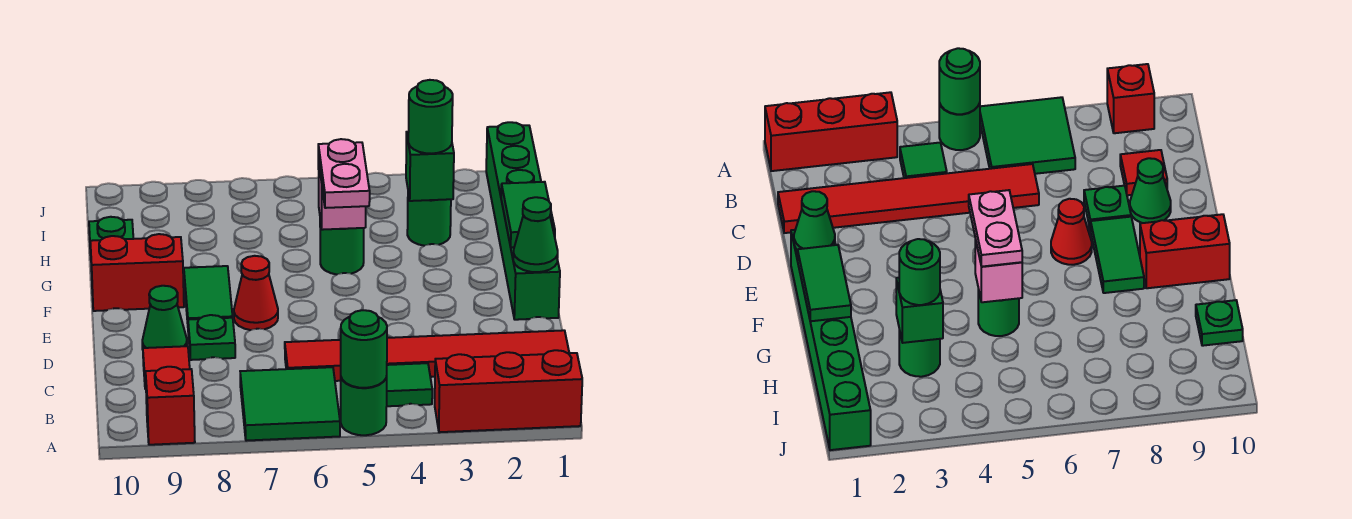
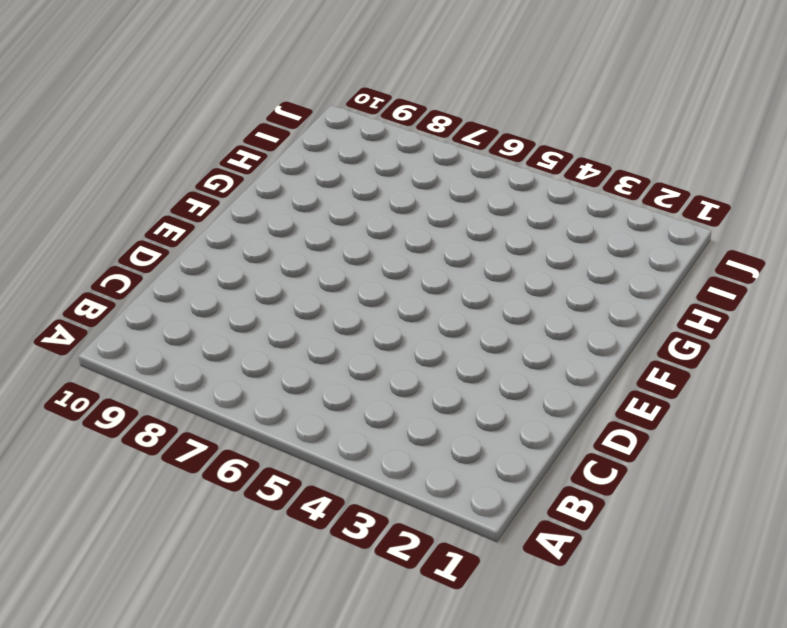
none -> red brick A1:A3 level 1
none -> green round brick A5 level 1
none -> green tile A6:B7 level 1

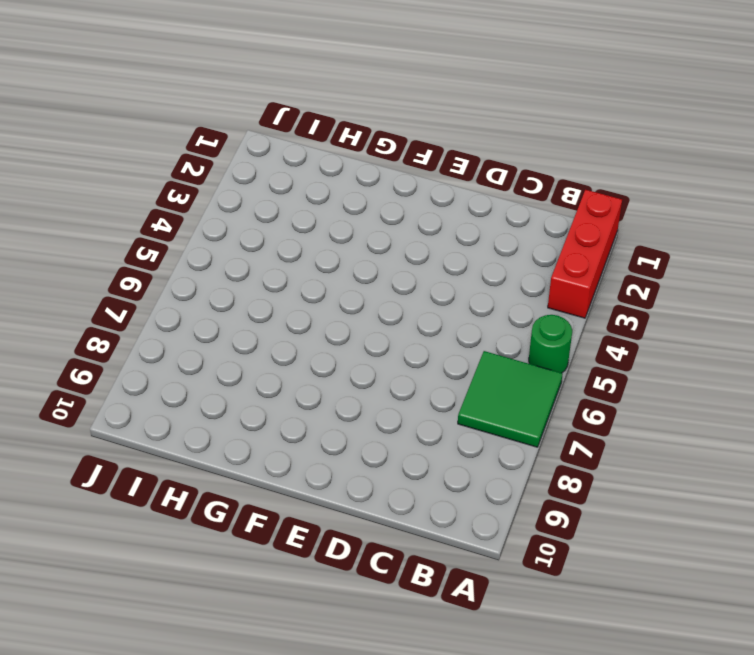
none -> red brick A9 level 1
none -> green tile B4 level 1
none -> red tile C1:C6 level 1

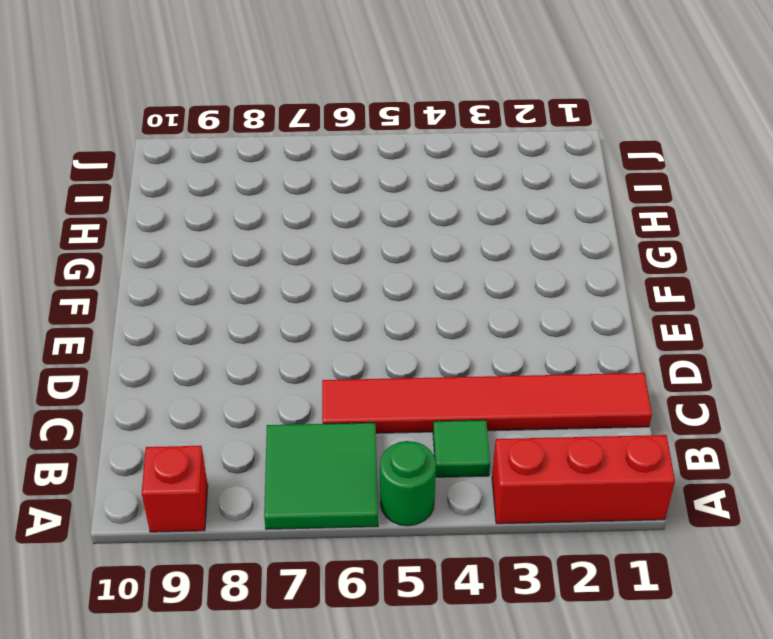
none -> red tile C9 level 1
none -> green plate D8 level 1
none -> green cone D9 level 1

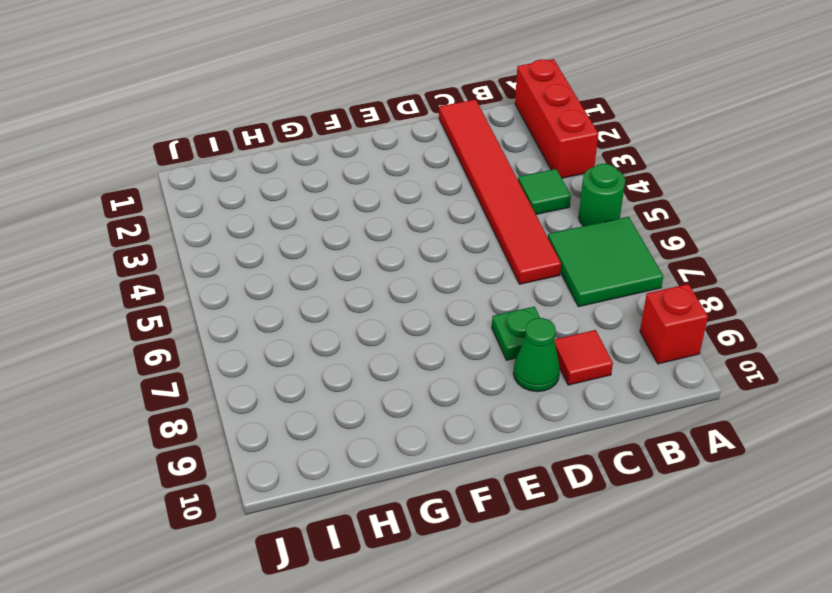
none -> green brick E1:J1 level 1
none -> red cone E7 level 1
none -> green tile E8:F8 level 1

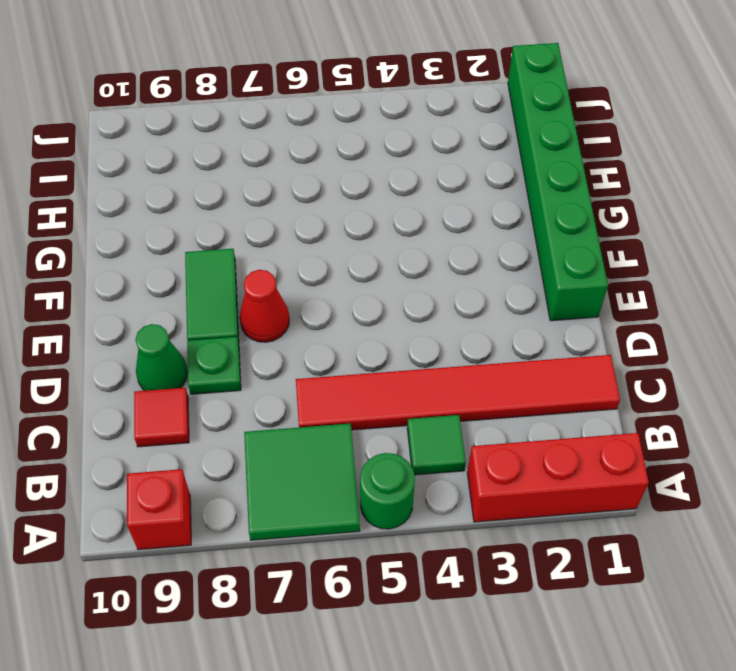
none -> red brick F9:F10 level 1
none -> green round brick G5 level 1
none -> green round brick H3 level 1

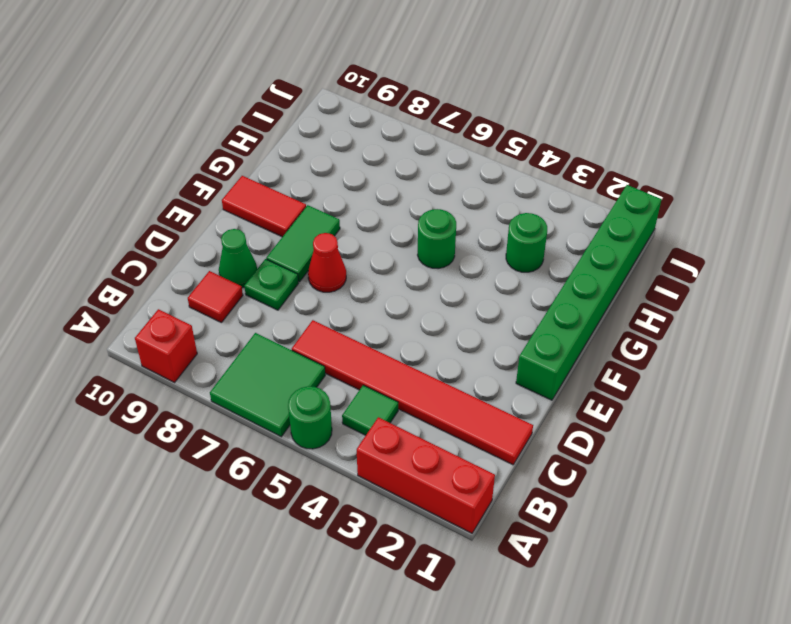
red tile F9:F10 level 1 -> red brick F9:F10 level 1
none -> green plate H10 level 1
none -> green round brick A5 level 2
none -> green cone E1 level 2

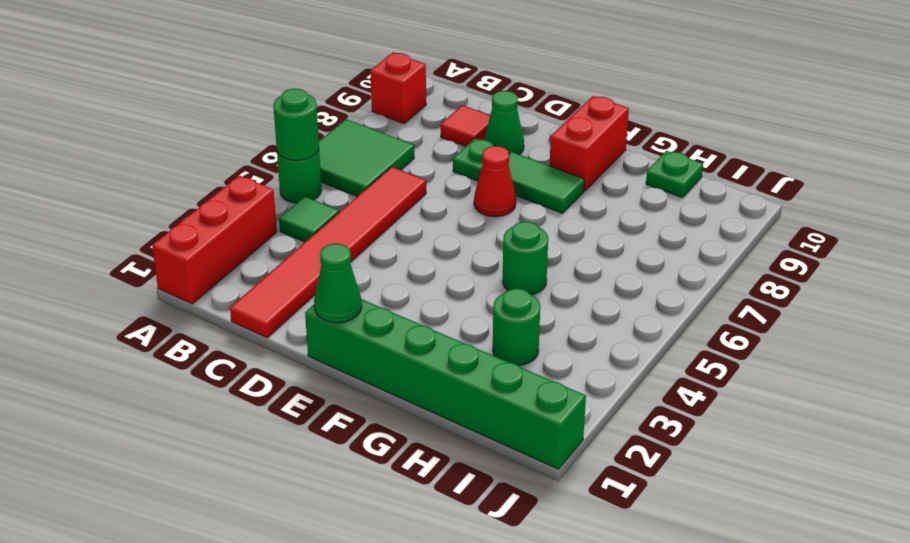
none -> green tile F1:G1 level 2
none -> pink brick G5 level 2
none -> green brick H3 level 2

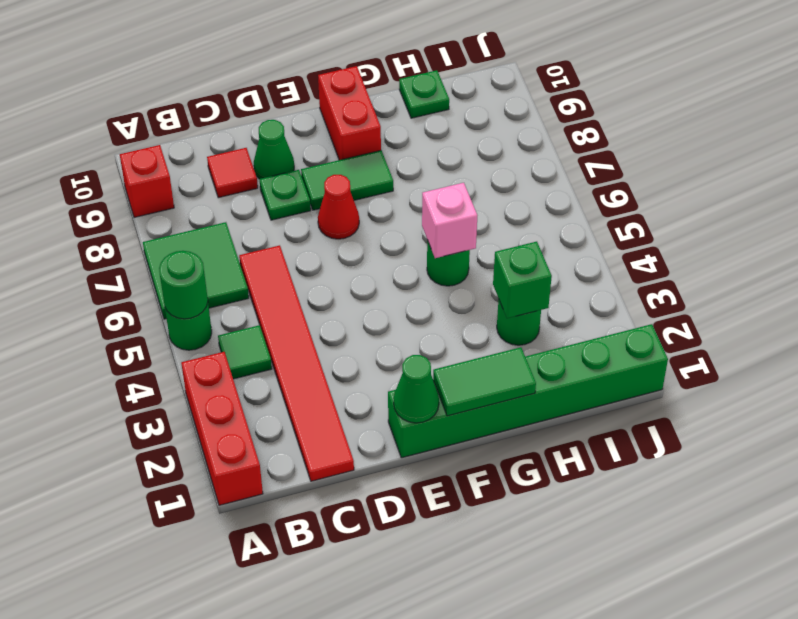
none -> pink plate F5:G5 level 3
none -> green round brick H3 level 3

